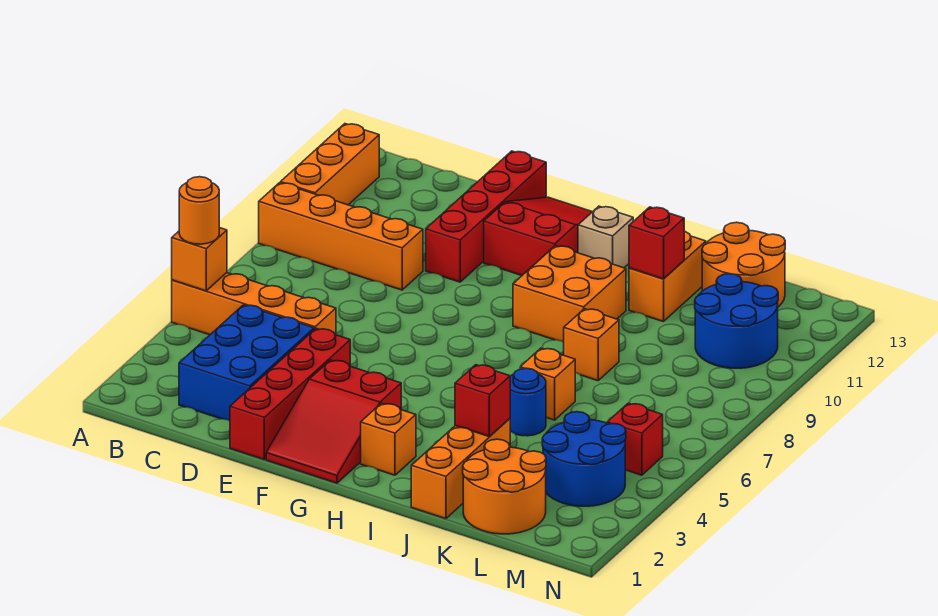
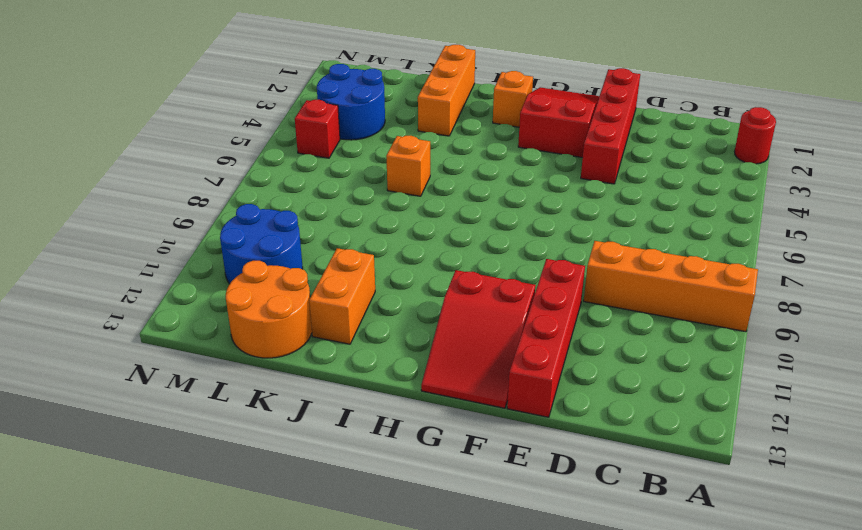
red round brick A2 level 1 -> none
none -> orange brick A5:D5 level 1
none -> orange brick A10:A12 level 1
none -> blue brick C2:D4 level 1

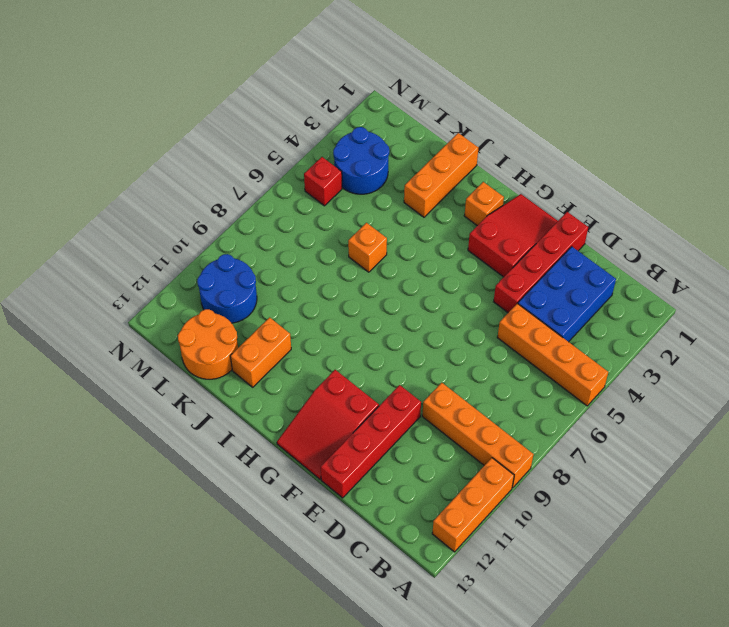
none -> orange brick H9:I10 level 1
none -> tan brick H12 level 1
none -> blue round brick J5 level 1

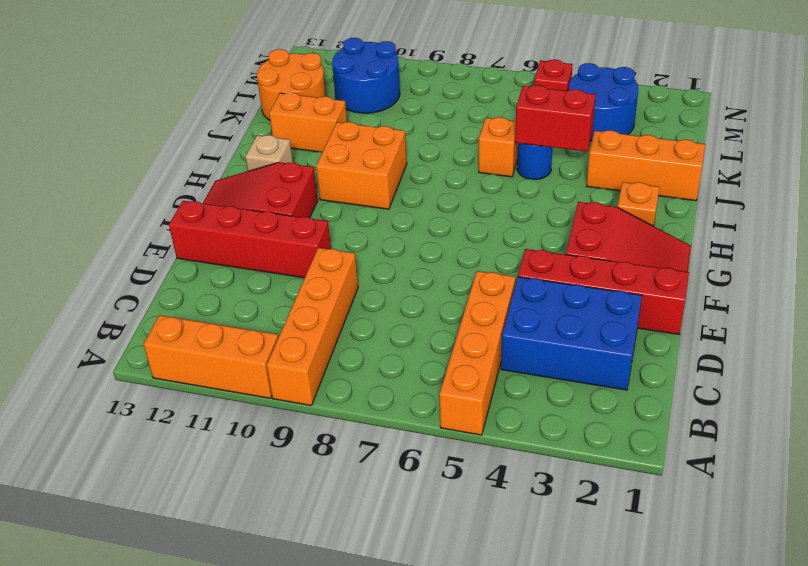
red brick J4:J5 level 2 -> none
none -> orange brick J8 level 1
none -> orange round brick K1:L2 level 1
none -> orange brick A5 level 2

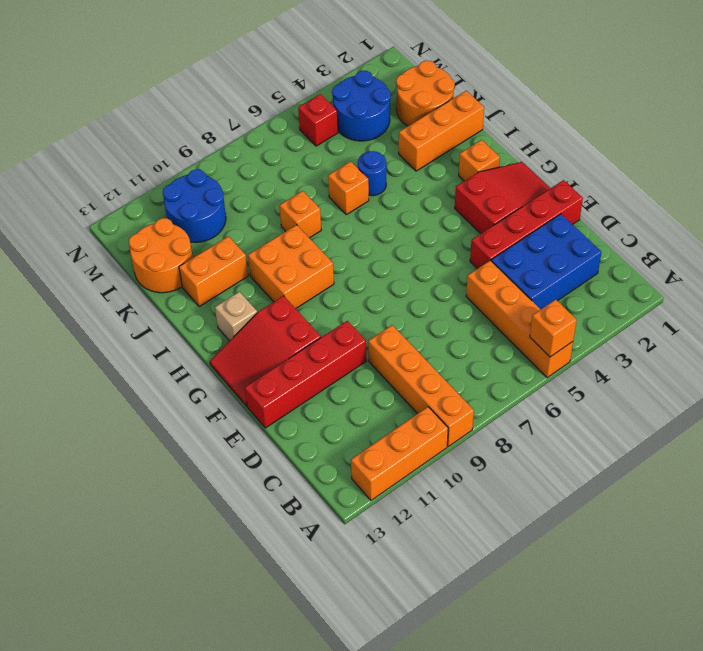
none -> red brick J3 level 2
none -> red brick J11 level 2
none -> orange round brick A5 level 3

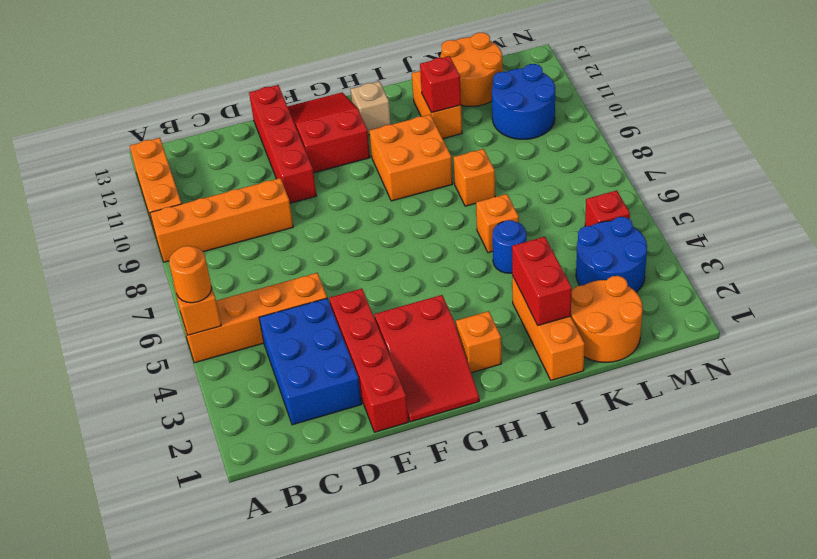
red brick J2:J3 level 2 -> red brick J3 level 2

